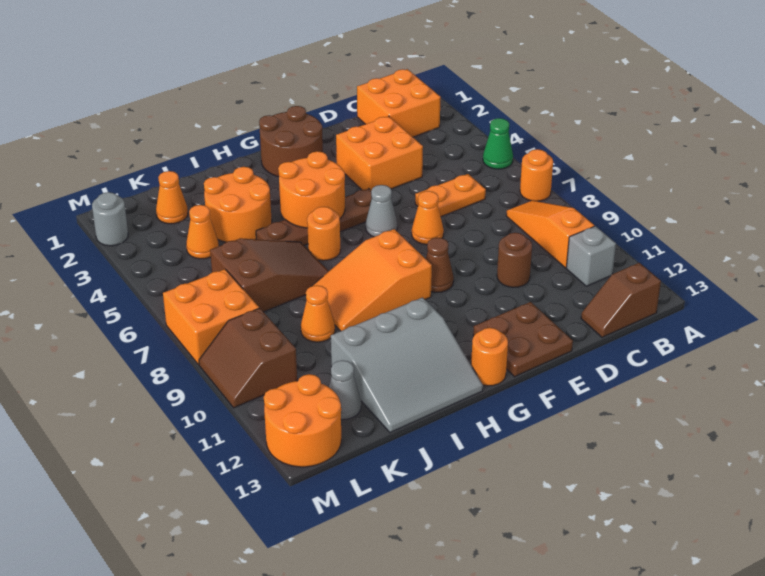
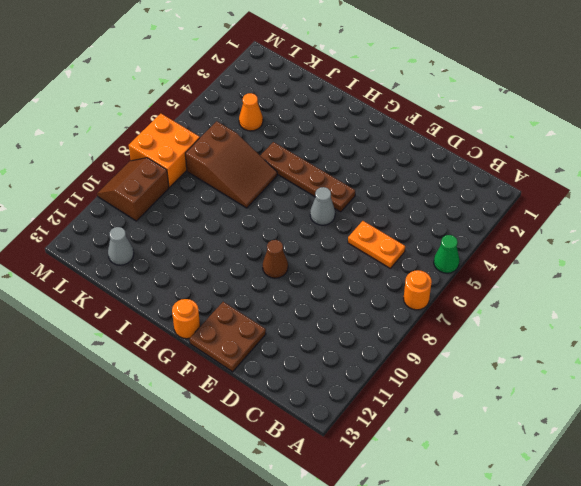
none -> orange brick B1:C2 level 1
none -> orange slope B8:B10 level 1 top 10
none -> grey brick B11 level 1
none -> brown slope B13:C13 level 1 top B

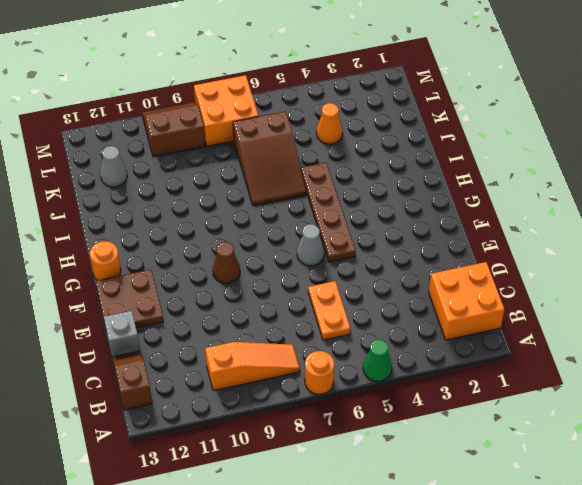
grey brick D13 level 1 -> grey brick B11 level 1
none -> orange brick D3:E4 level 1
none -> brown round brick D10 level 1
none -> orange cone E7 level 1
none -> brown round brick F1:G2 level 1

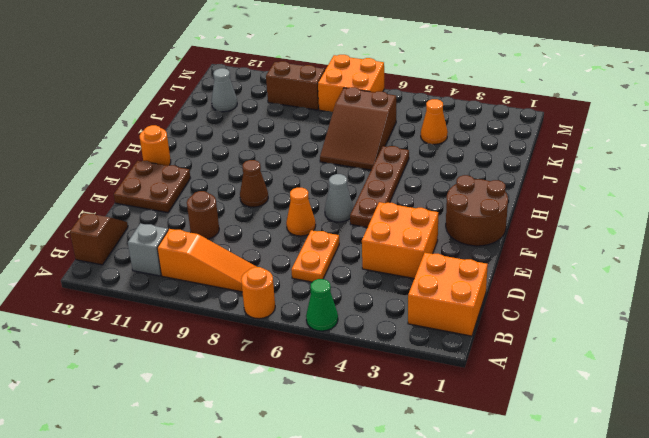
none -> orange slope G8:I9 level 1 top G
none -> orange round brick H6 level 1
none -> grey slope H11:J13 level 1 top 11
none -> orange round brick I3:J4 level 1

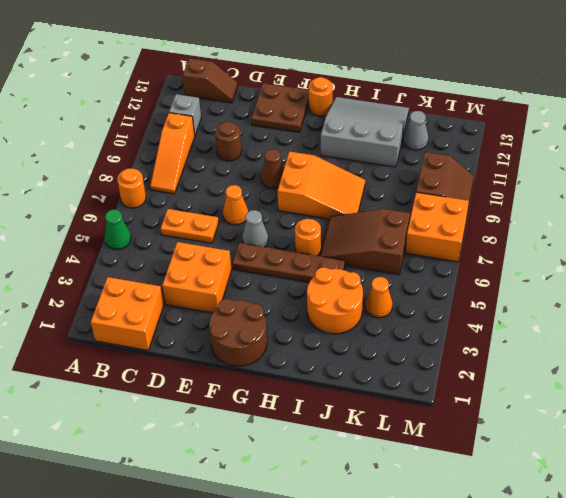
none -> orange cone J9 level 1
none -> orange cone K2 level 1
none -> orange round brick L12:M13 level 1
none -> grey round brick M2 level 1

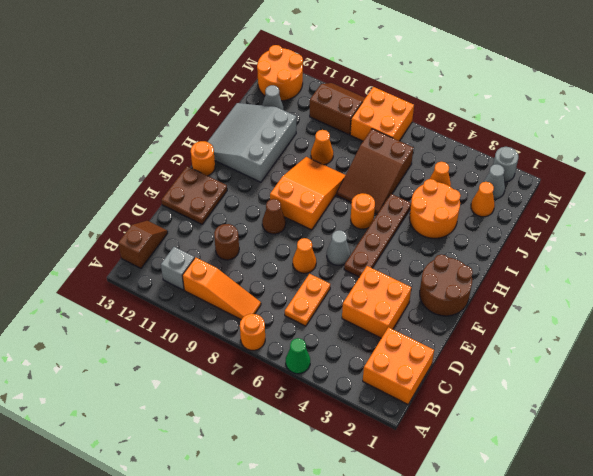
grey cone L2 level 1 -> none
none -> orange round brick G4:H5 level 2

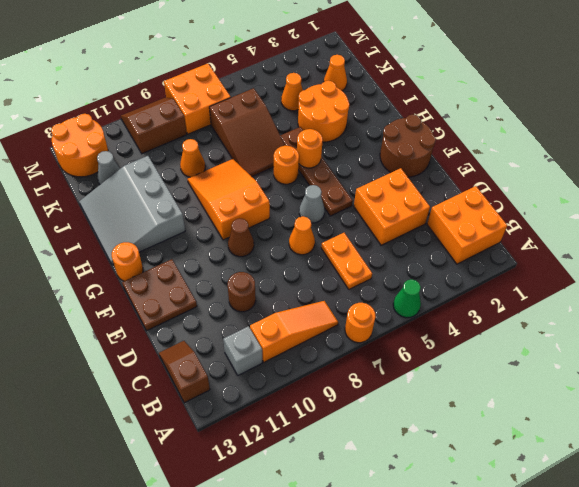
orange round brick H5 level 2 -> orange round brick G4:H5 level 2
none -> grey round brick M2 level 1

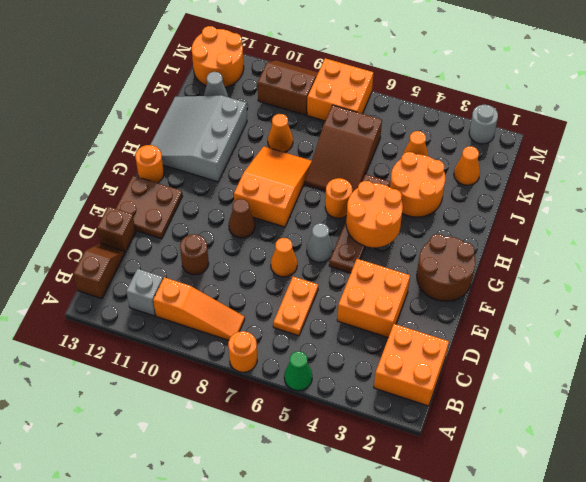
brown brick D13 level 1 -> none

